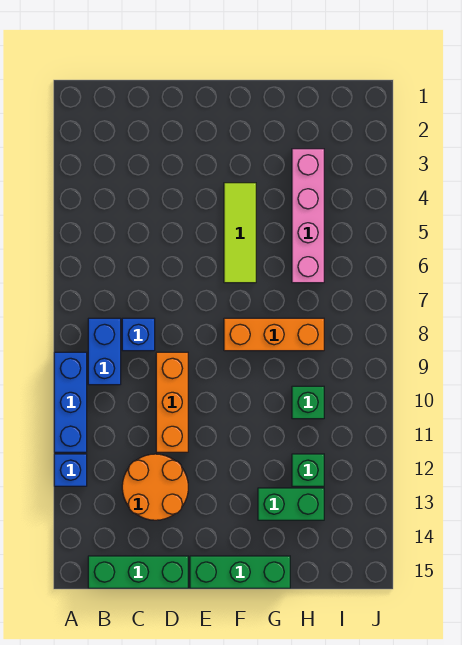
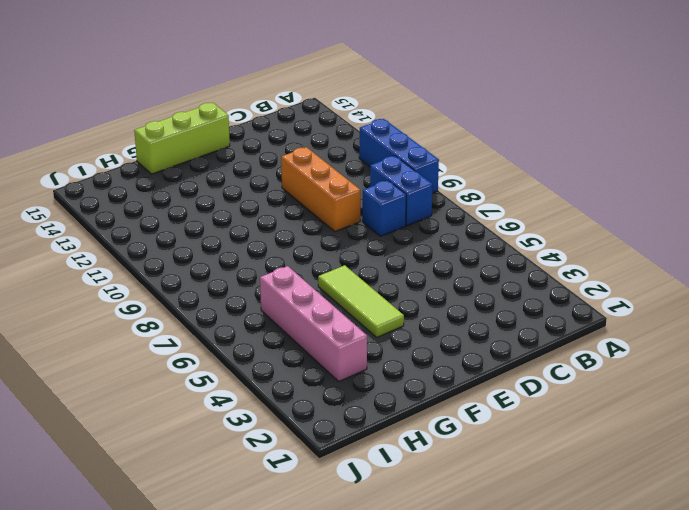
lime brick E15:G15 level 1 -> green brick E15:G15 level 1
none -> blue brick A12 level 1
none -> green brick B15:D15 level 1
none -> orange round brick C12:D13 level 1

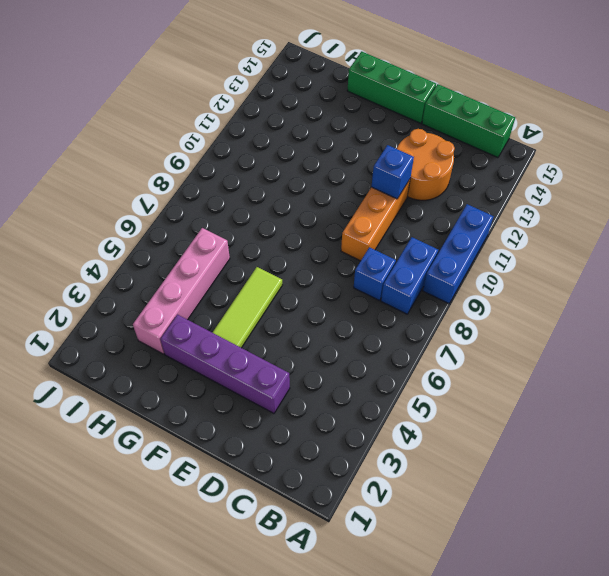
purple brick D3:G3 level 1 -> none
blue brick D11 level 2 -> blue brick A12 level 1
none -> orange brick F8:H8 level 1
none -> green brick G13:H13 level 1
none -> green brick H10 level 1

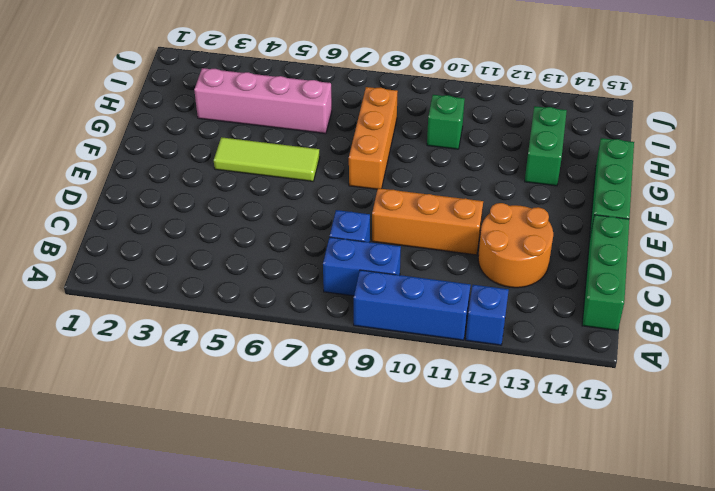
none -> green brick H12 level 1

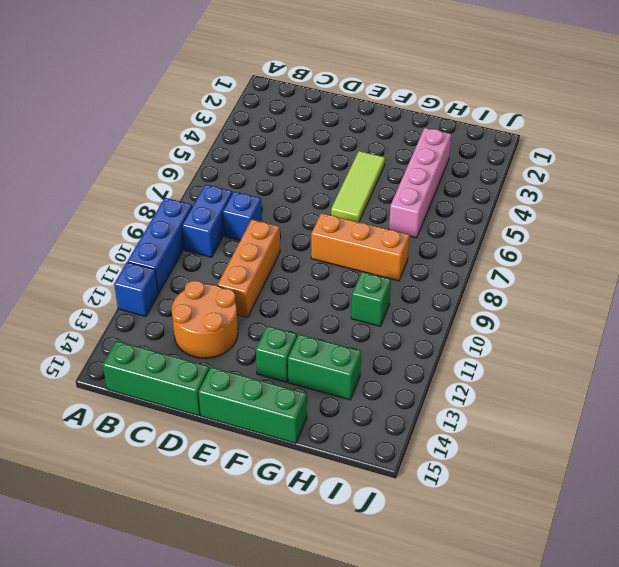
green brick F13 level 1 -> green brick H12 level 1

